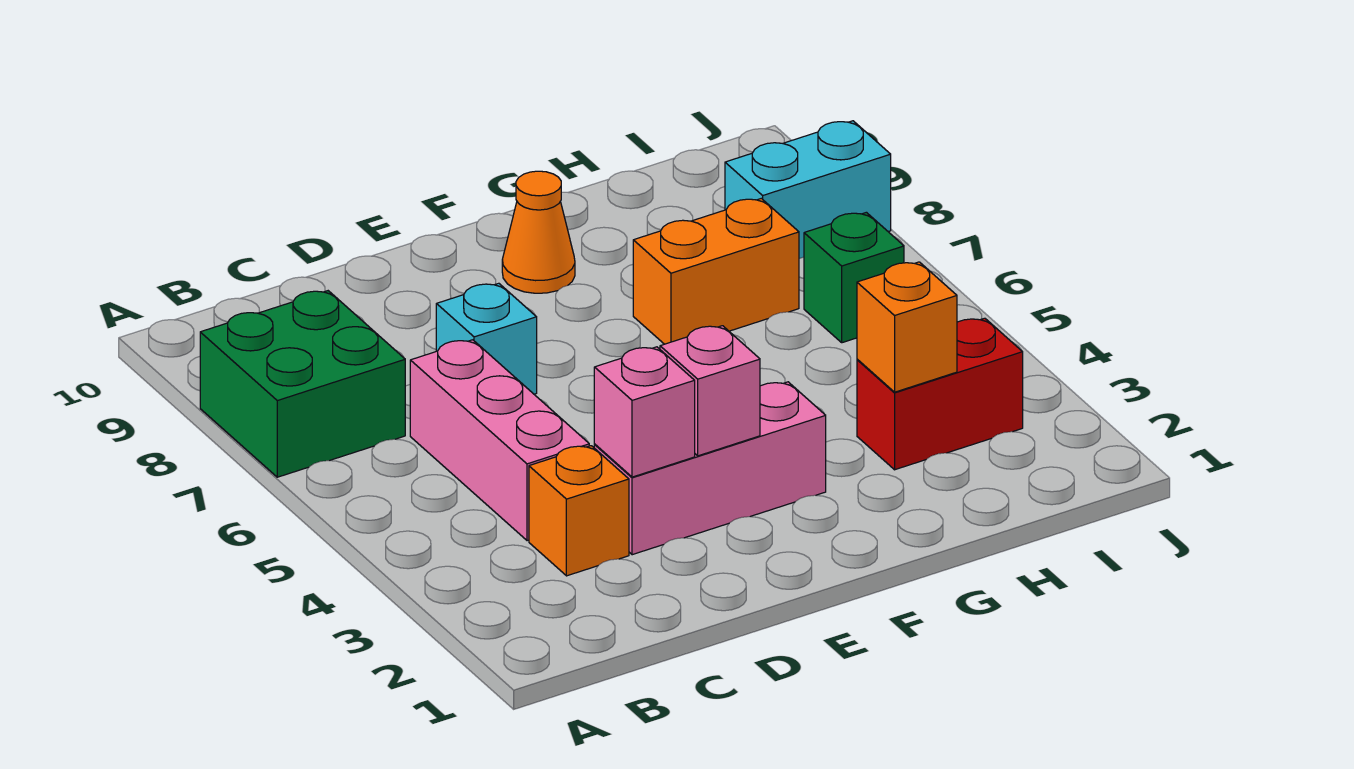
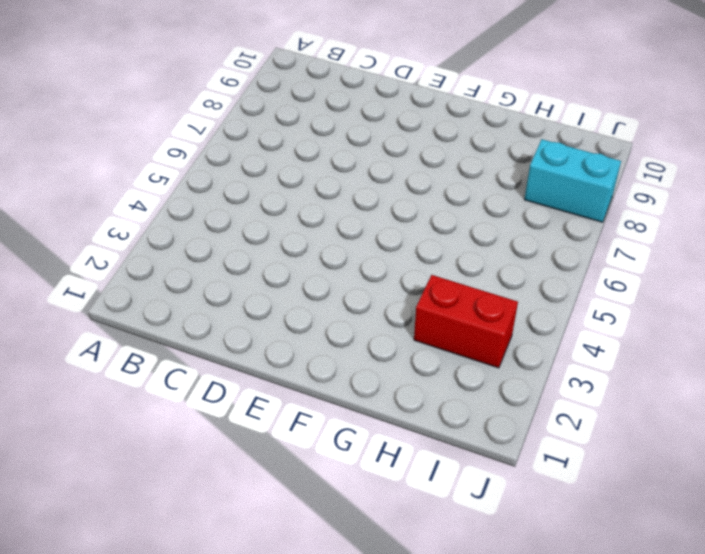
none -> green brick A7:B8 level 1
none -> orange brick C3 level 1
none -> pink brick C4:C6 level 1

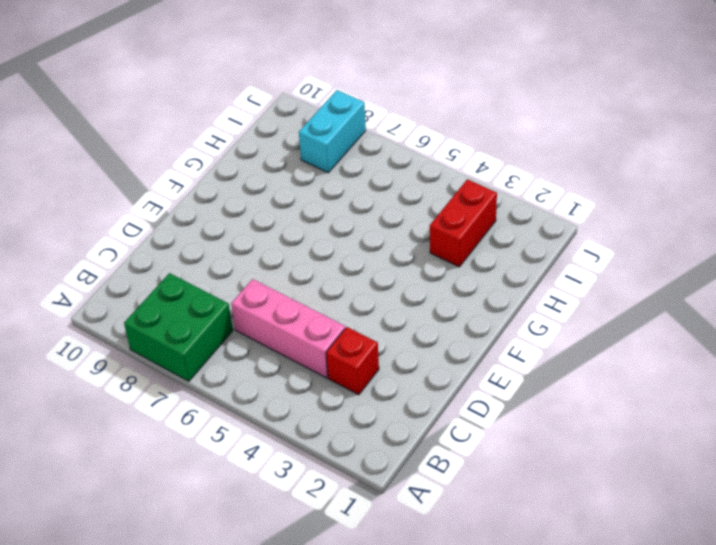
red brick C3 level 1 -> orange brick C3 level 1
none -> pink brick D3:F3 level 1
none -> cyan brick D7 level 1
none -> orange cone F9 level 1

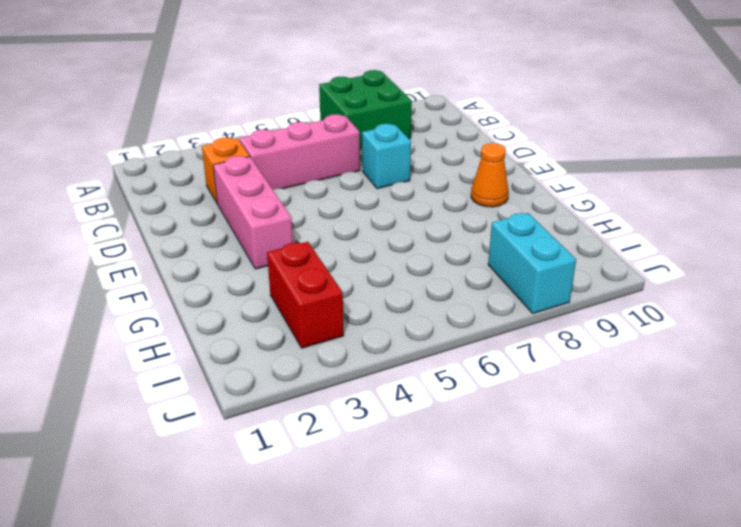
none -> orange brick G7:H7 level 1
none -> green brick I6 level 1
none -> pink brick D3 level 2

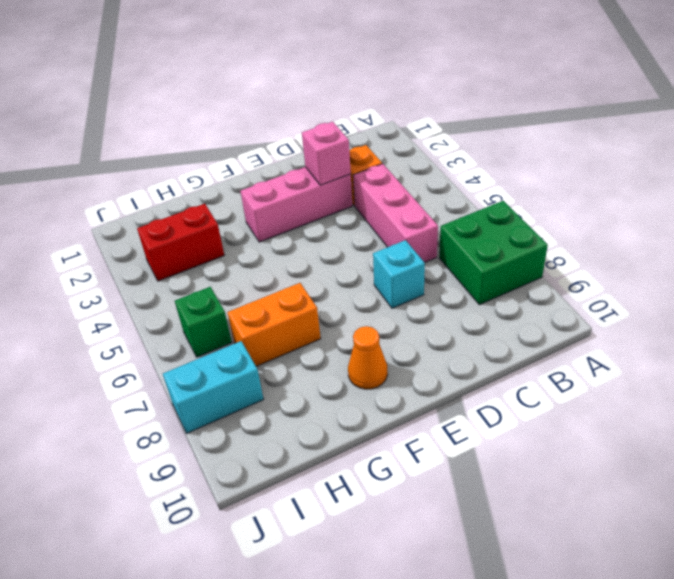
none -> pink brick E3 level 2
none -> orange brick H3 level 2

